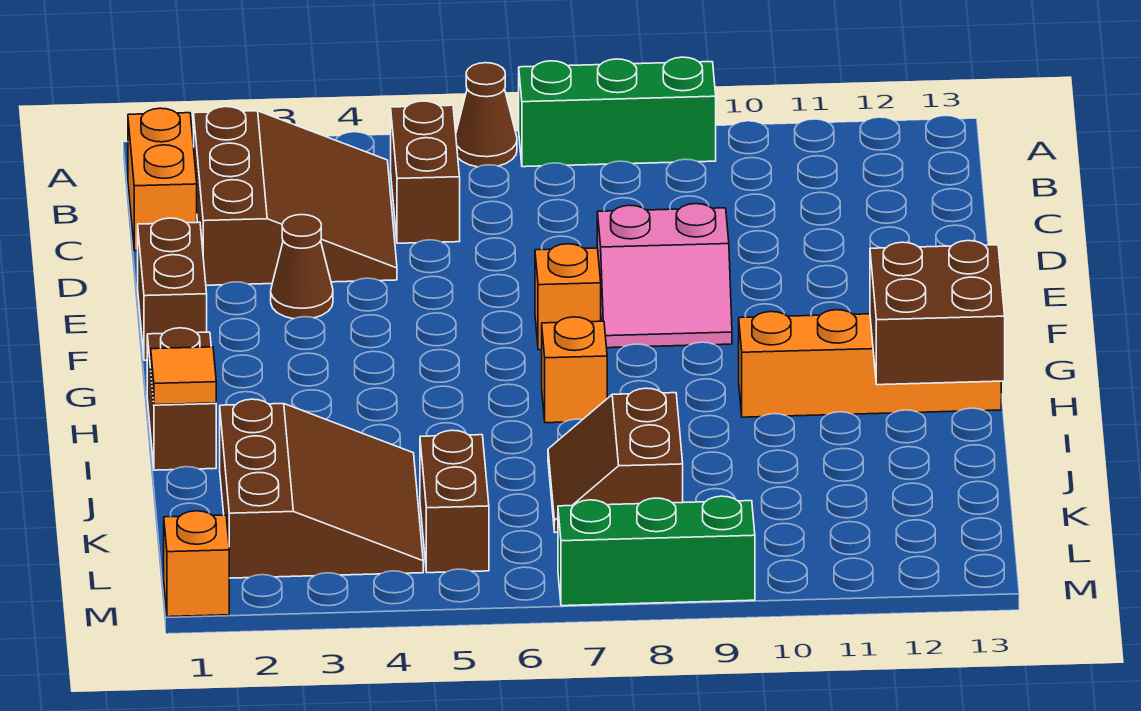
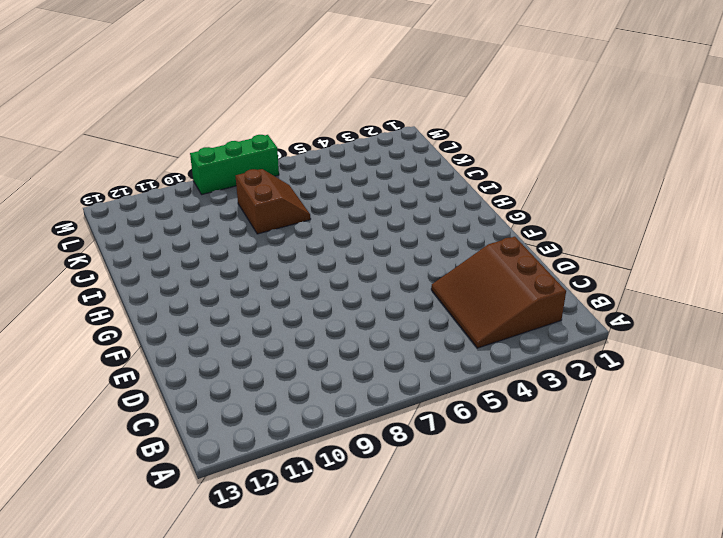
none -> brown cone A6 level 1
none -> green brick A7:A9 level 1
none -> orange brick B1:C1 level 1

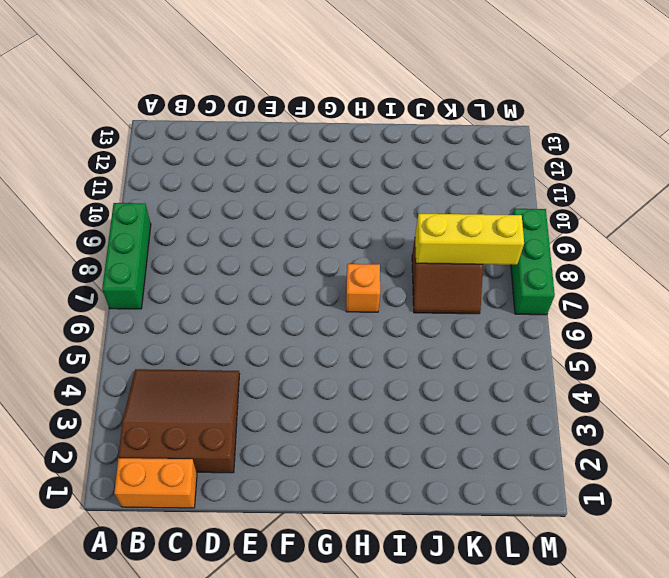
yellow brick J8:L8 level 2 -> none
none -> brown cone A6 level 1
none -> brown brick B5:C5 level 1
none -> brown brick E1:F1 level 1

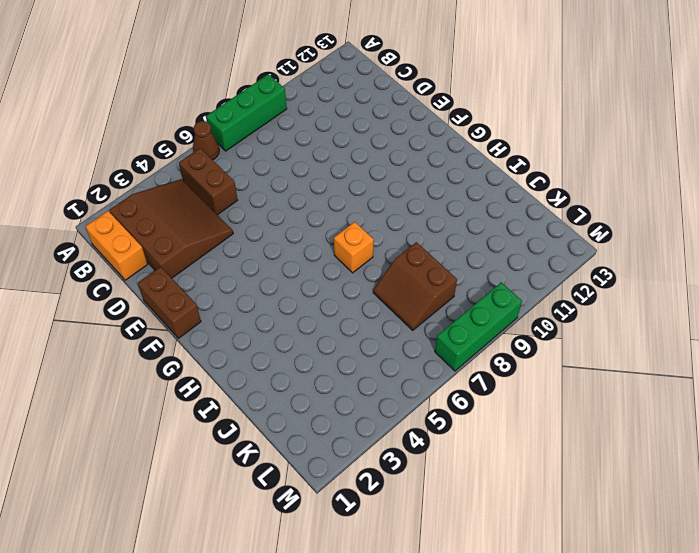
none -> brown cone E3 level 1
none -> pink slope E8:F9 level 1 top E
none -> orange brick F7 level 1

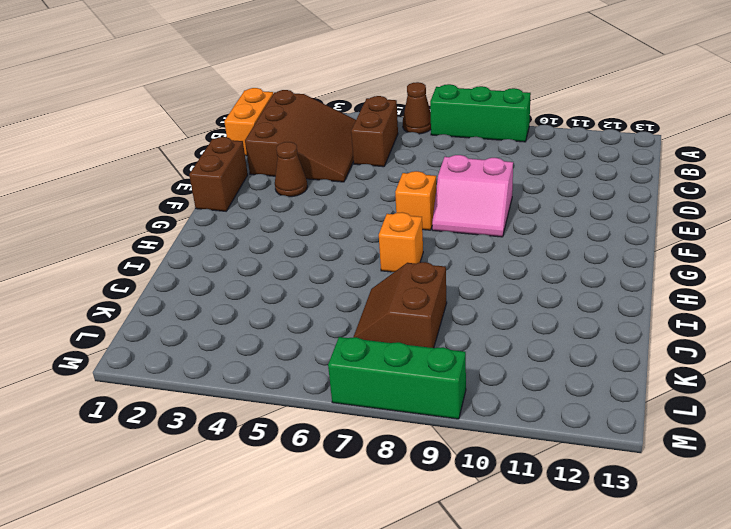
none -> brown brick H1:I1 level 1
none -> orange brick H10:H13 level 1
none -> brown slope J2:L4 level 1 top 2

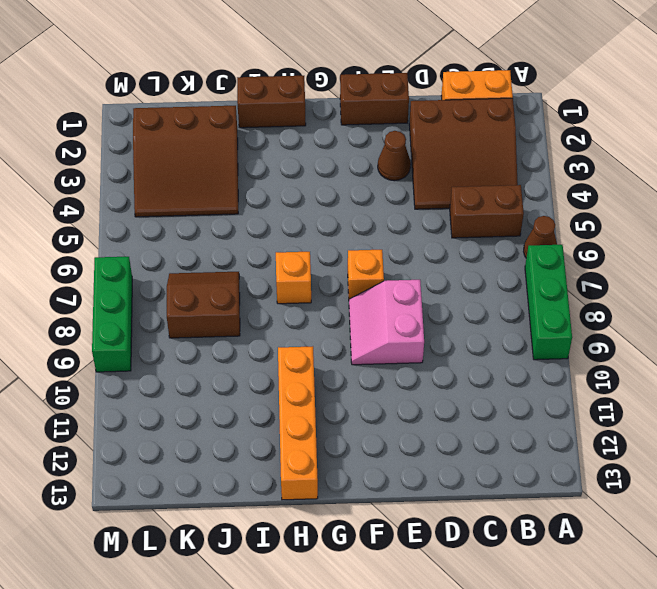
none -> brown brick K5:L5 level 1
none -> orange brick M1 level 1
none -> brown brick H12:I13 level 2

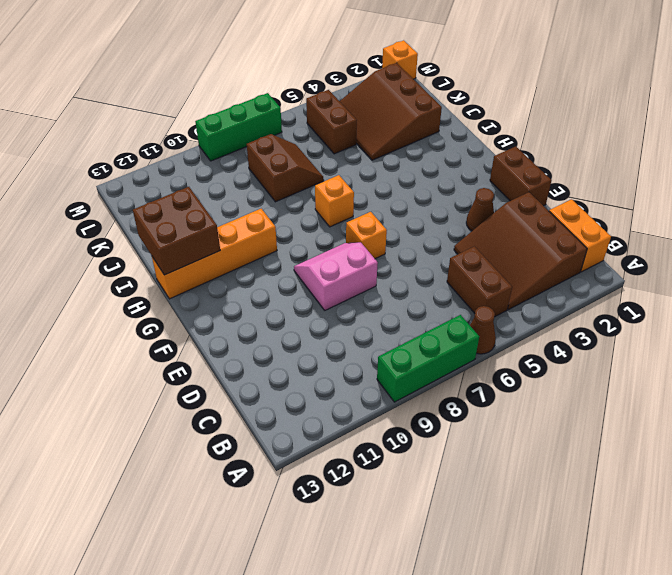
none -> brown brick H1:I1 level 1
none -> orange tile I1 level 2

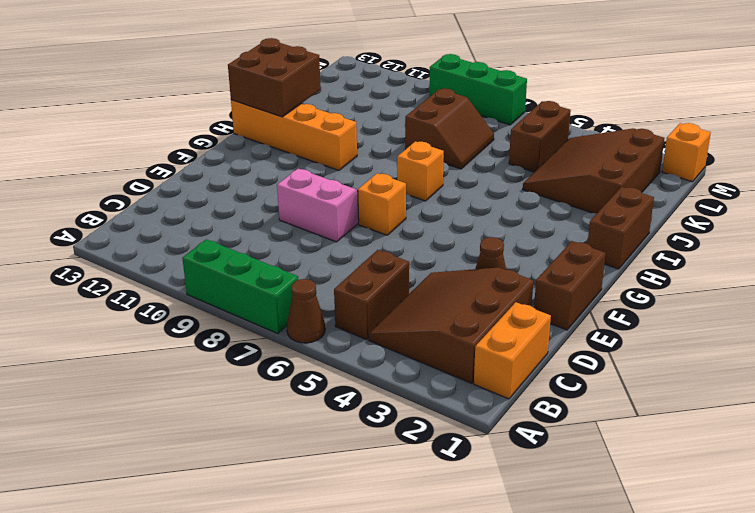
none -> orange tile I1 level 2

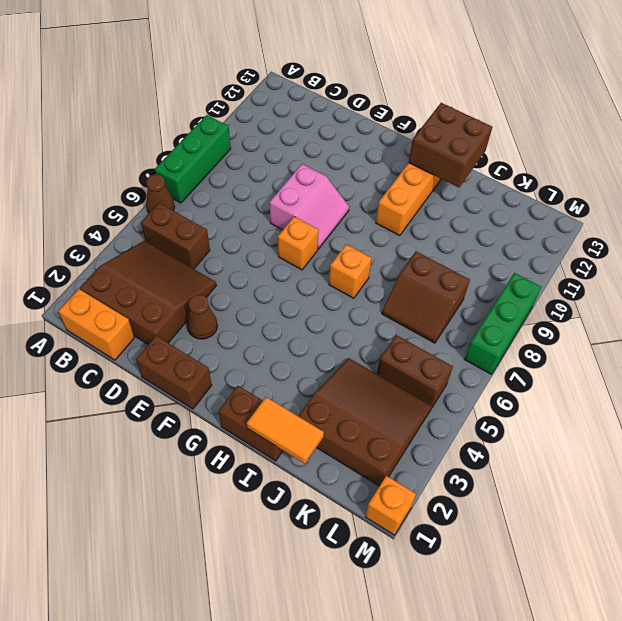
orange tile I1:J1 level 2 -> orange tile I1 level 2

